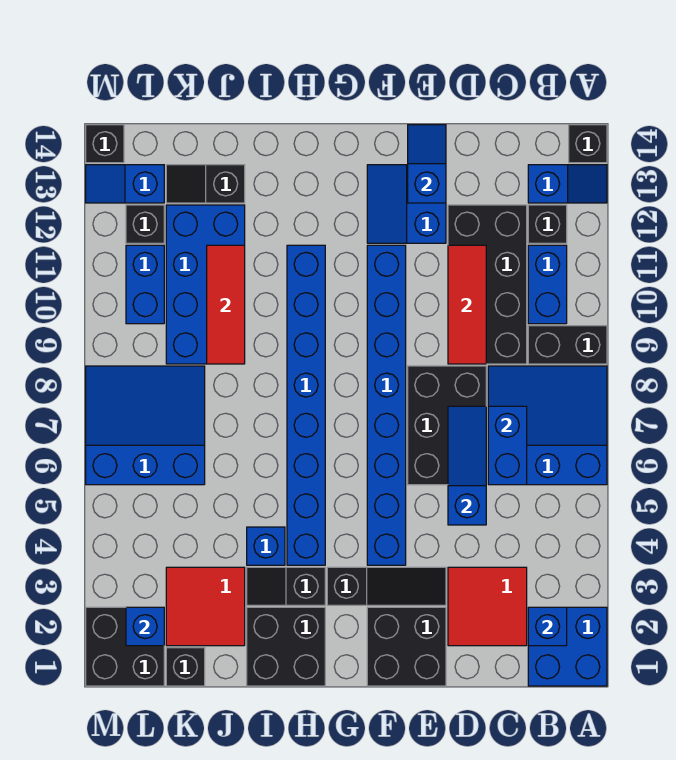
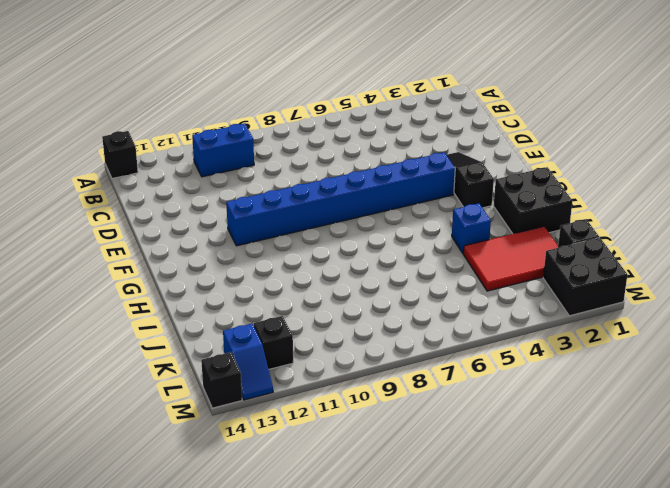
red tile J2:K4 level 1 -> red tile J2:K3 level 1
none -> blue brick A1:B2 level 1
none -> blue slope A6:C8 level 1 top 6
none -> black brick A9:B9 level 1
none -> blue slope A13:B13 level 1 top B

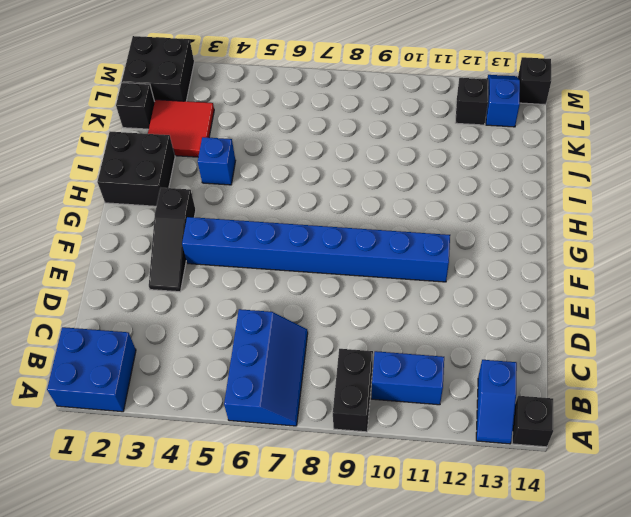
blue slope A6:C7 level 1 top 6 -> blue slope A6:C8 level 1 top 6
none -> black brick B12 level 1
none -> red tile C2:D3 level 1
none -> black brick C9:D12 level 1
none -> black brick D6:E8 level 1

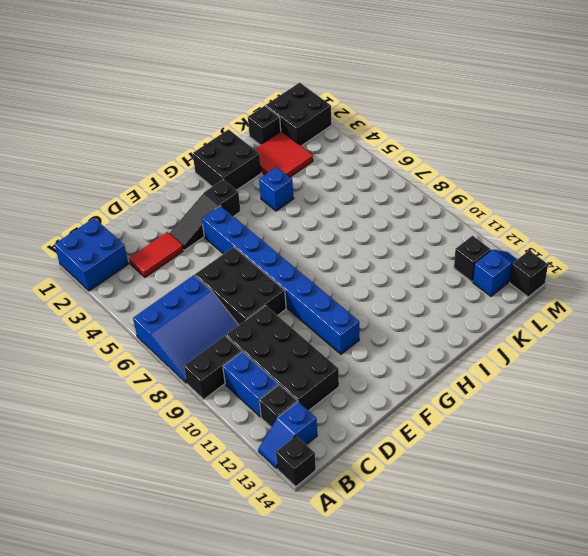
red tile C3:D3 level 1 -> red tile C2:D3 level 1
none -> black brick E1:F2 level 1
none -> blue slope E12:F13 level 1 top E
none -> black slope H3:I3 level 1 top H
none -> blue brick H4:H11 level 1

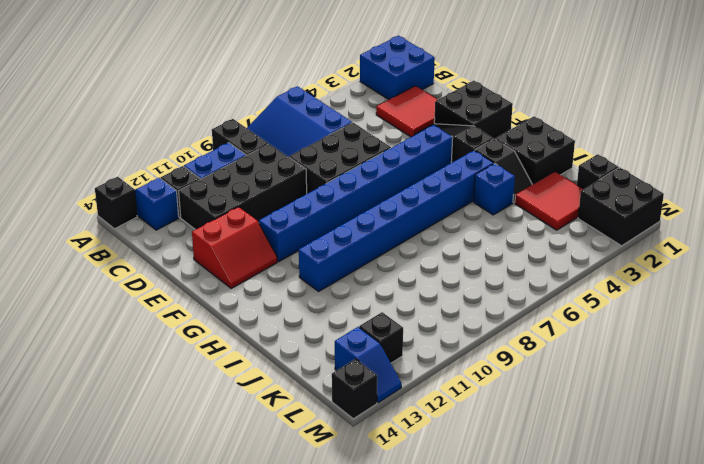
red slope E12:F13 level 1 top E -> blue slope E12:F13 level 1 top E
none -> blue brick J9:K12 level 1
none -> black slope J13:K13 level 1 top J
none -> blue slope K6:M8 level 1 top 6
none -> blue brick L10:L11 level 1

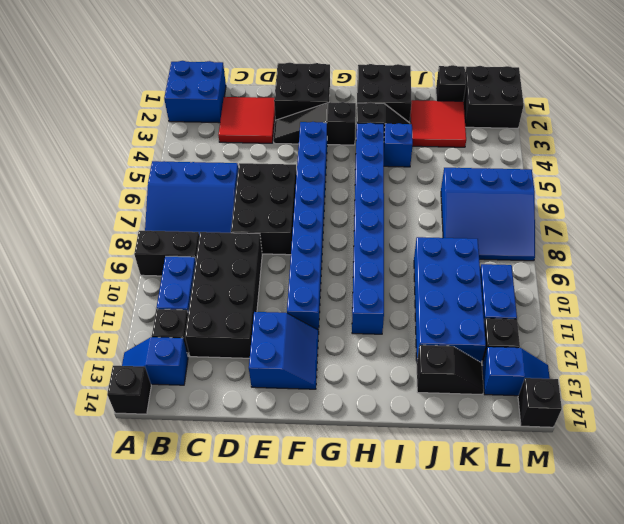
none -> blue brick B2 level 2
none -> blue brick C6:C7 level 2
none -> blue slope D5:D7 level 2 top 5
none -> red tile D9:D11 level 2

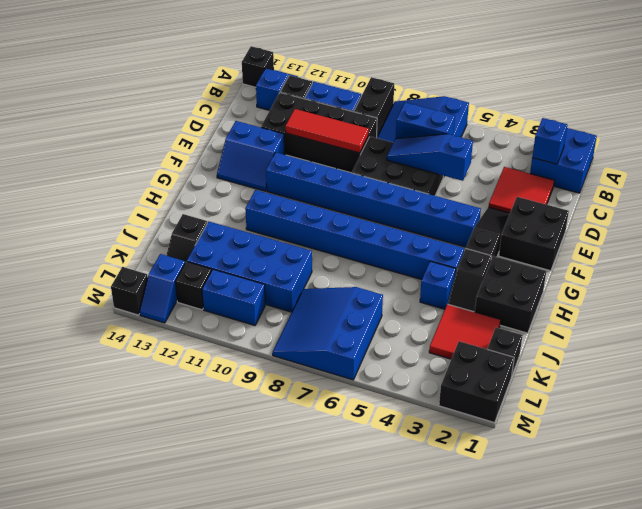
none -> blue slope E13:E14 level 2 top 13
none -> red tile J9:J11 level 2
none -> blue brick L2 level 2

